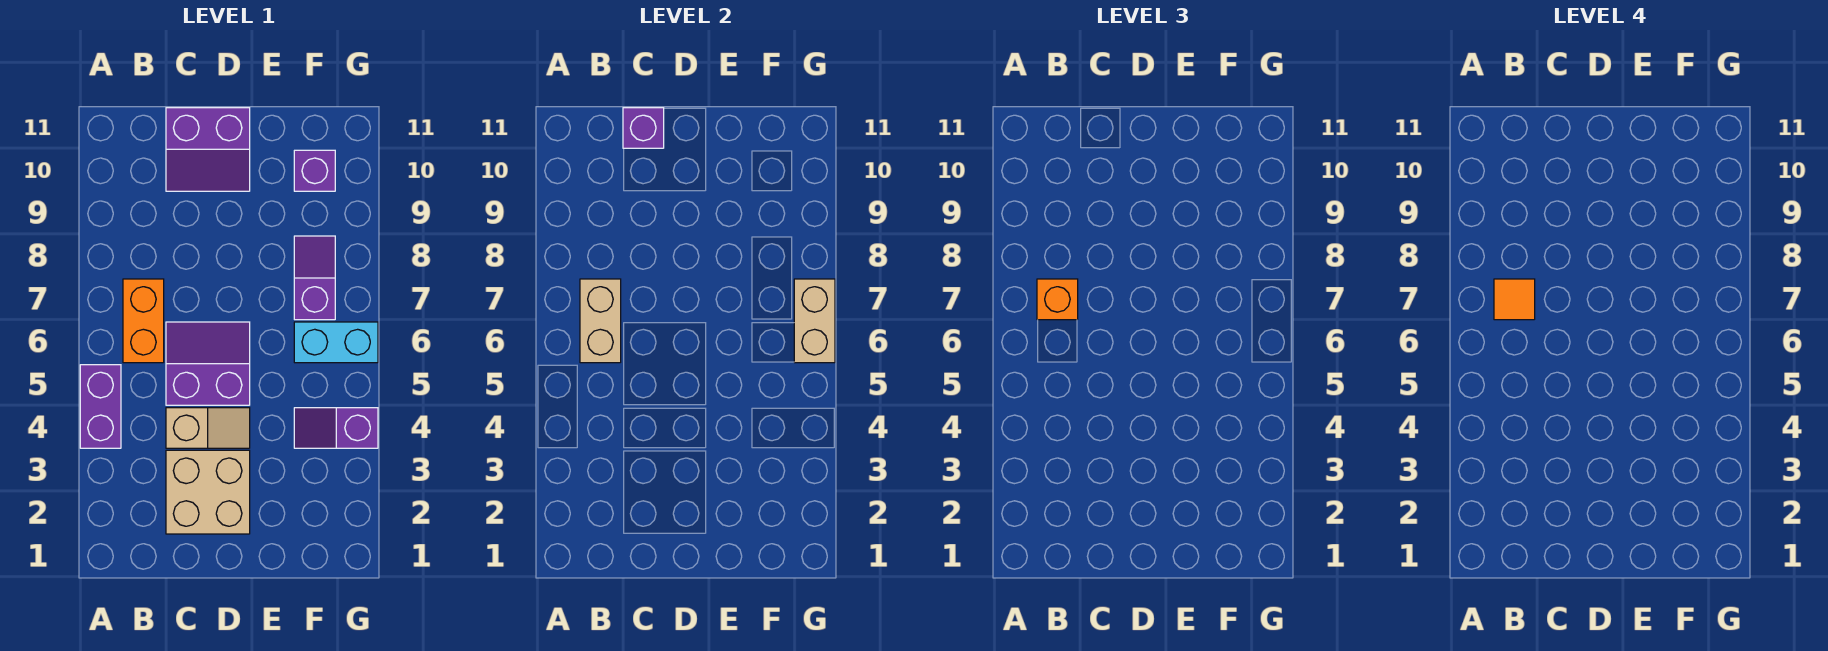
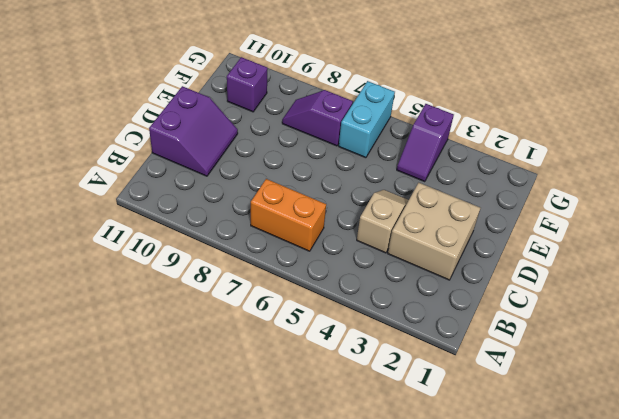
none -> purple brick A4:A5 level 1
none -> purple slope C5:D6 level 1 top 5
none -> tan brick B6:B7 level 2

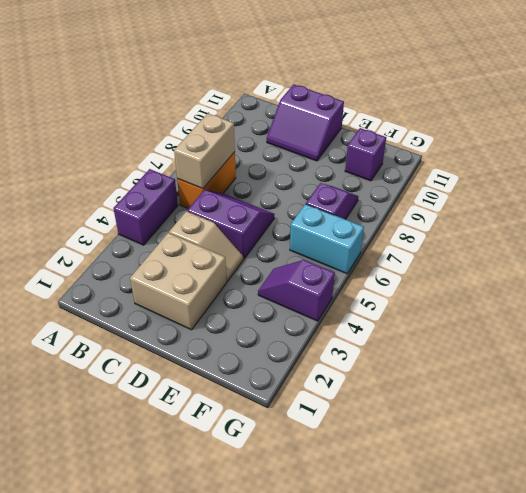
none -> purple brick C11 level 2
none -> tan brick G6:G7 level 2
none -> orange brick B7 level 3

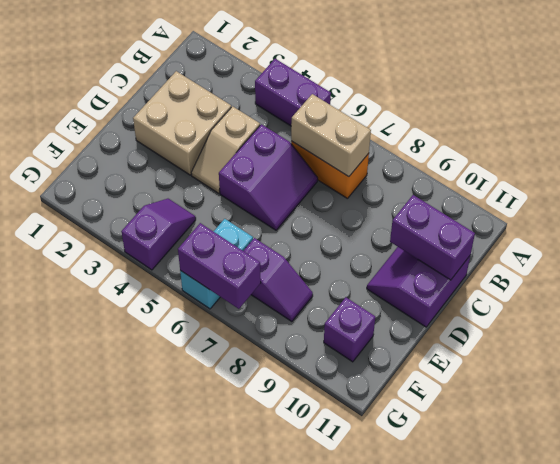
purple brick C10:C11 level 2 -> purple brick C11 level 2
purple brick G6:G7 level 2 -> tan brick G6:G7 level 2
none -> orange brick B7 level 3
none -> orange tile B7 level 4

